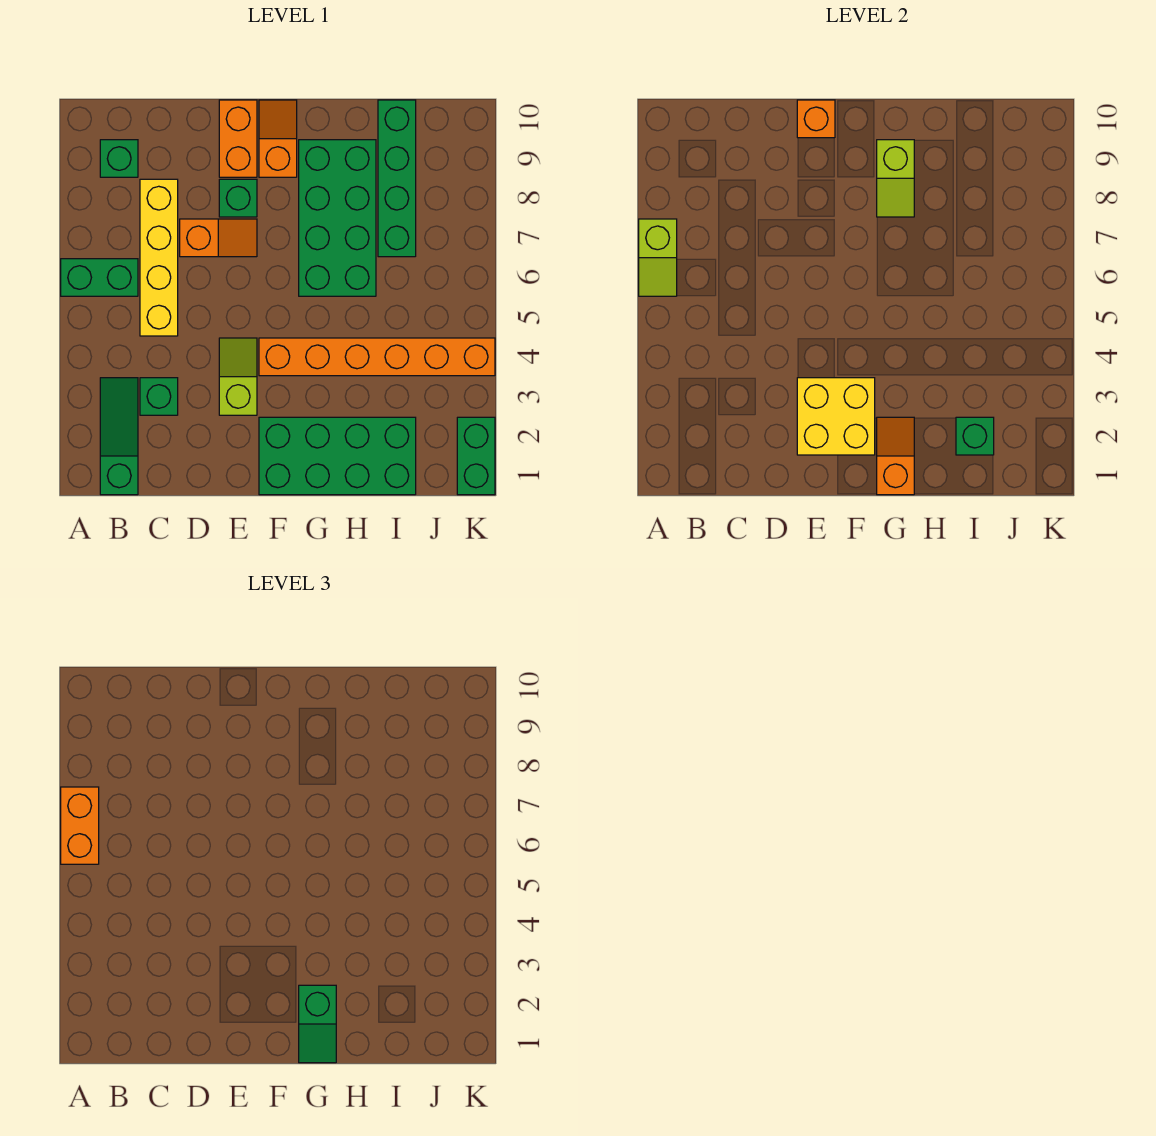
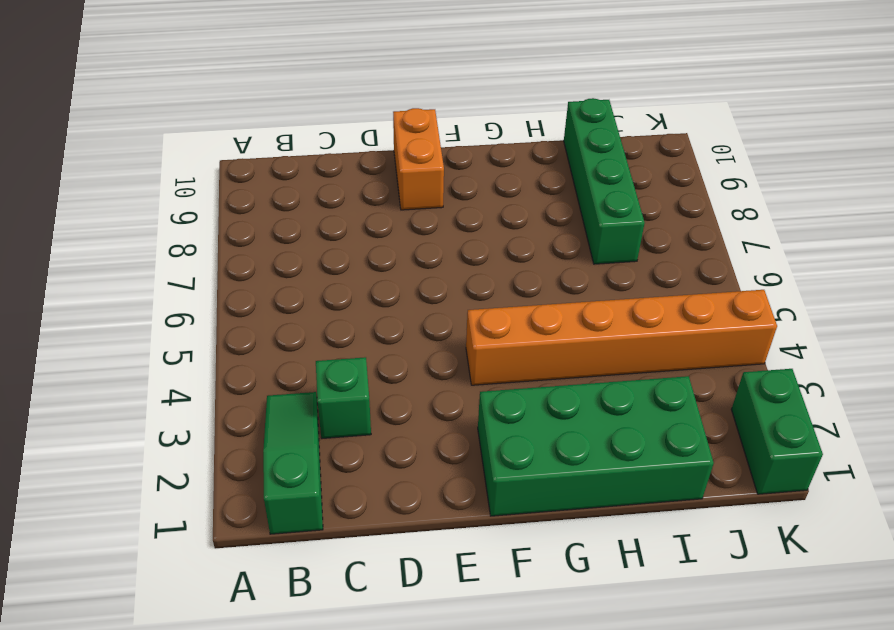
none -> green brick A6:B6 level 1
none -> green brick B9 level 1
none -> yellow brick C5:C8 level 1

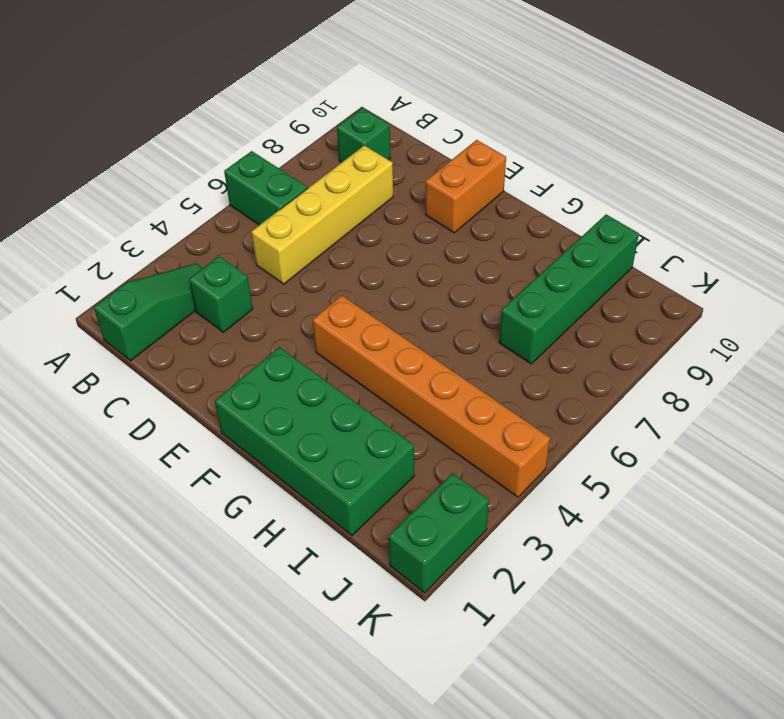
none -> orange slope D7:E7 level 1 top D
none -> lime slope E3:E4 level 1 top 3
none -> green brick E8 level 1

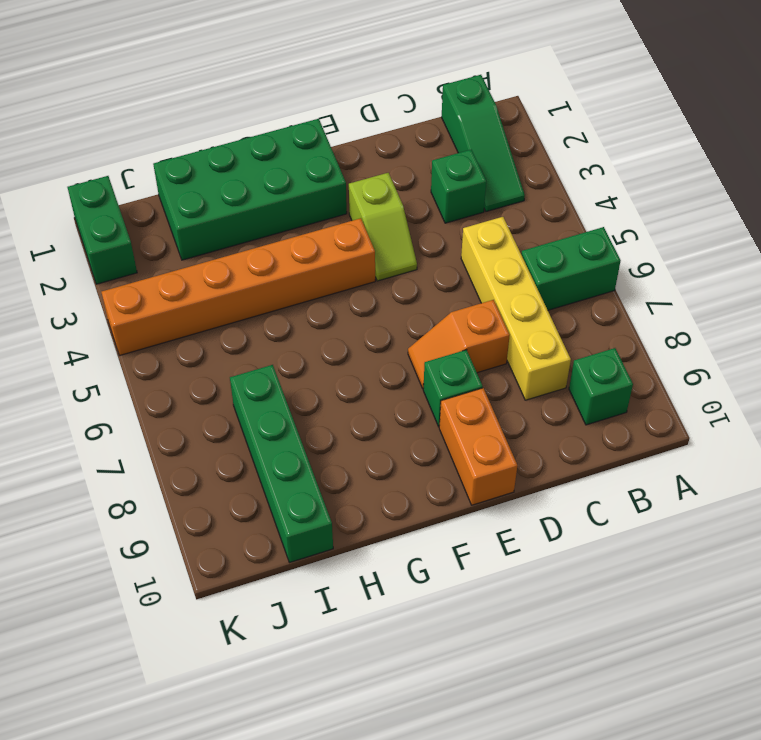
none -> orange slope F9:F10 level 1 top 9
none -> green brick G6:H9 level 1
none -> lime slope A6:A7 level 2 top 7

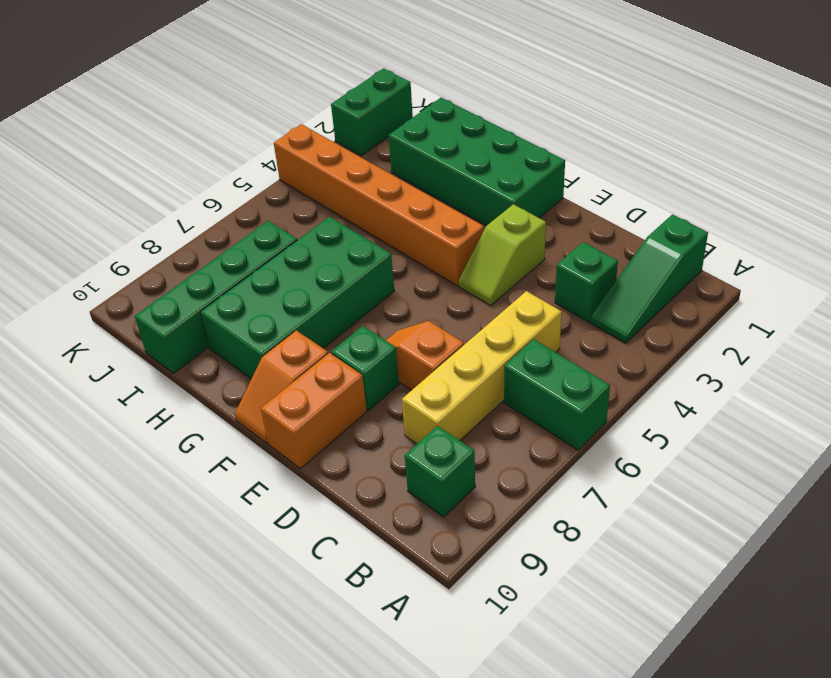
none -> lime slope A6:A7 level 2 top 7
none -> yellow brick E2:F3 level 2
none -> orange brick E10 level 2

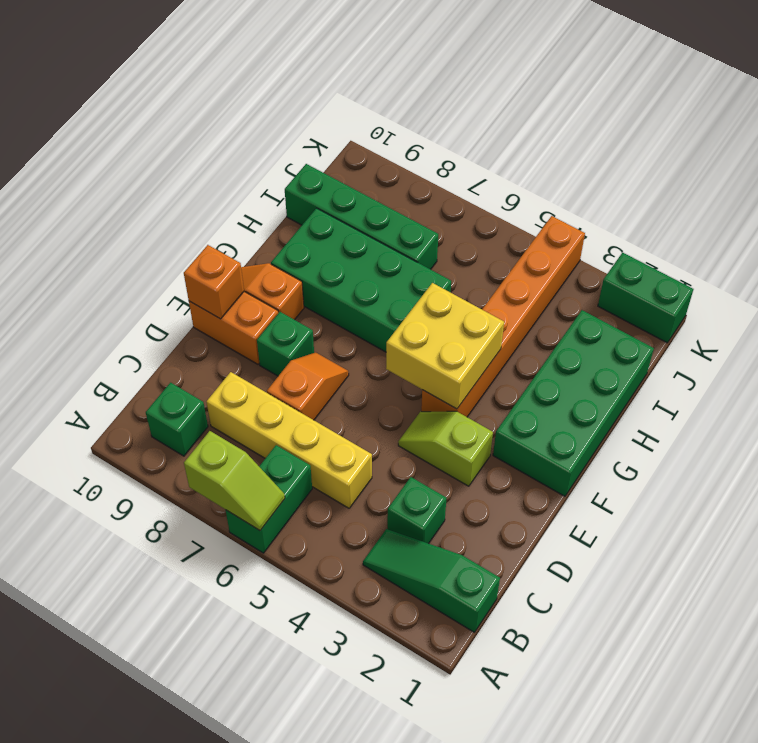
yellow brick F4:G5 level 2 -> yellow brick E2:F3 level 2
none -> orange slope G1:G2 level 2 top 1
none -> lime slope G8:G9 level 2 top 9
none -> green brick I2 level 2

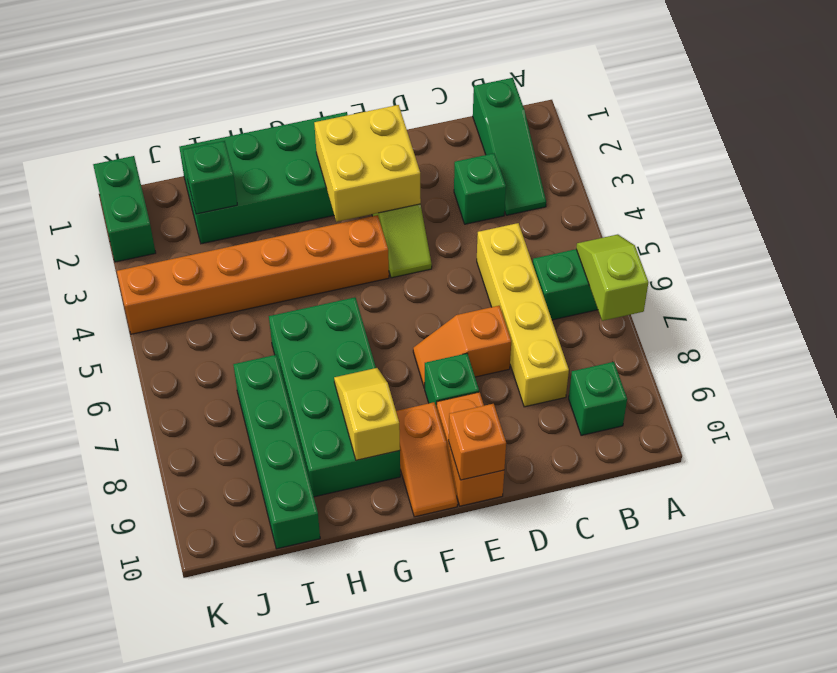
yellow slope G8:G9 level 2 top 9 -> lime slope G8:G9 level 2 top 9
none -> orange slope G1:G2 level 2 top 1
none -> orange brick A6:A7 level 3
none -> green slope G1:G2 level 3 top 2

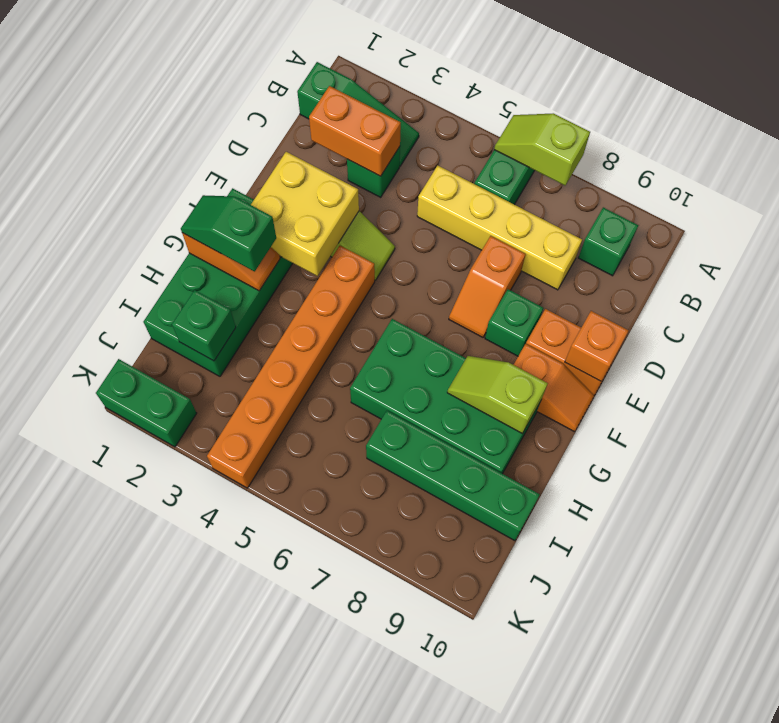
orange brick C2:C3 level 2 -> orange brick A6:A7 level 3

